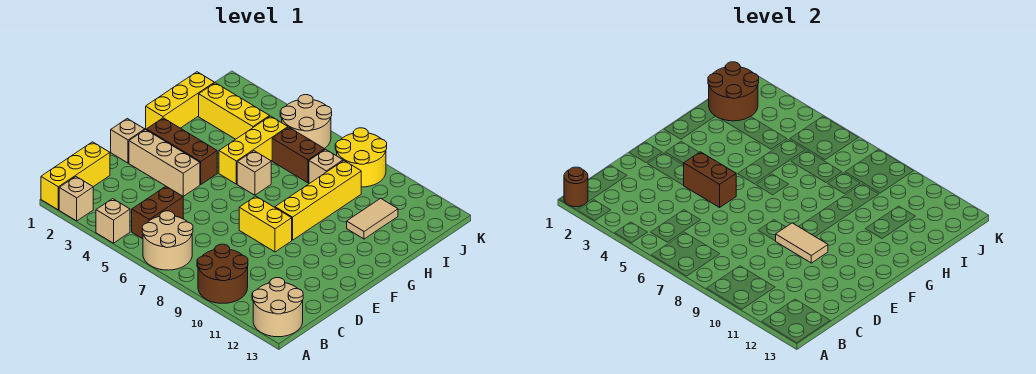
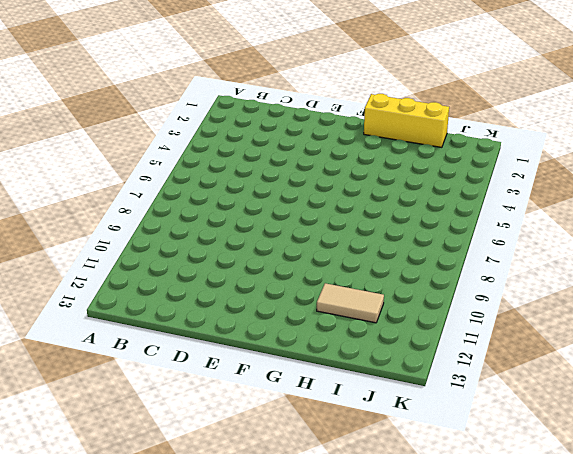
none -> yellow brick A1:C1 level 1
none -> tan brick A2 level 1
none -> tan brick A4 level 1

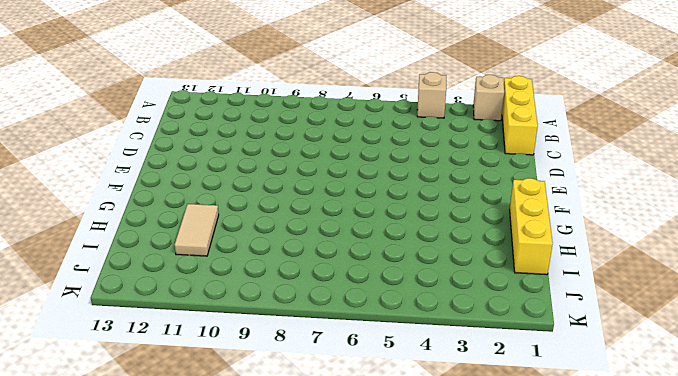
none -> tan round brick A6:B7 level 1
none -> brown round brick A9:B10 level 1
none -> tan round brick A12:B13 level 1

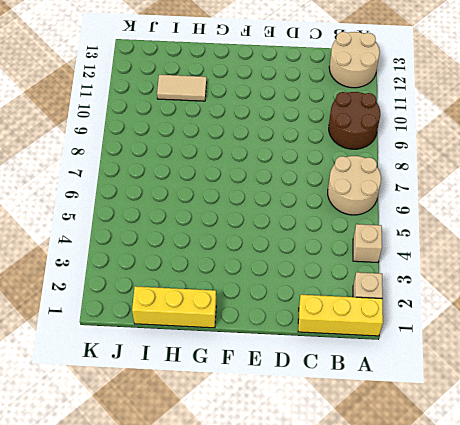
none -> brown brick B5:C5 level 1
none -> tan brick E1 level 1
none -> tan brick E2:E4 level 1

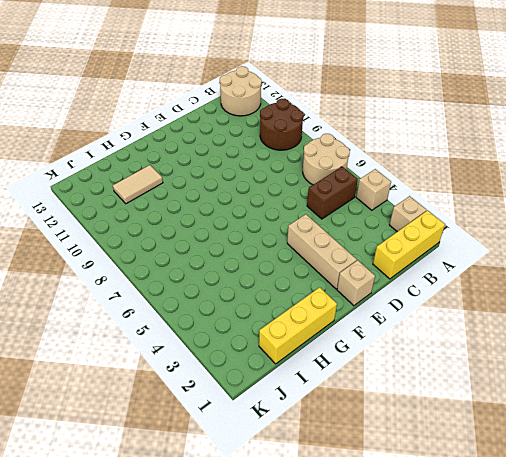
none -> yellow brick E8:E9 level 1
none -> brown brick F2:F4 level 1
none -> yellow brick F9:I9 level 1

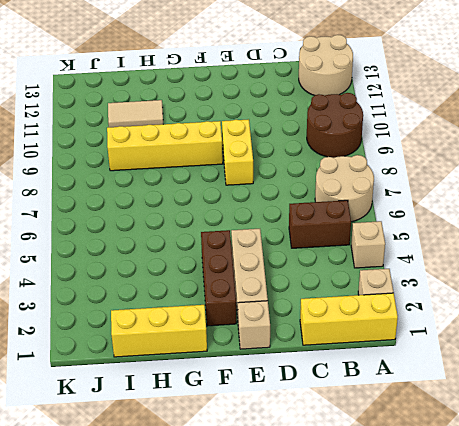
none -> yellow brick G5:I5 level 1
none -> tan brick G6 level 1
none -> yellow brick I2:I4 level 1

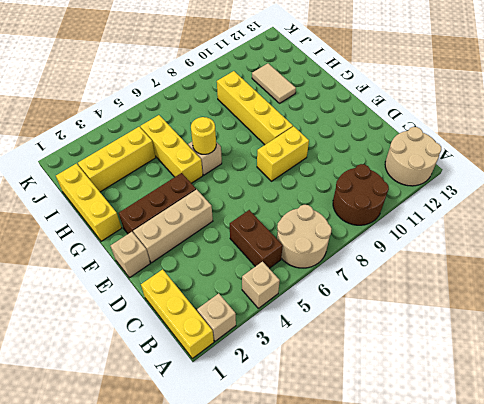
yellow round brick G6 level 2 -> none
none -> brown brick I6:I7 level 1
none -> tan brick I8 level 1
none -> tan round brick J5:K6 level 1

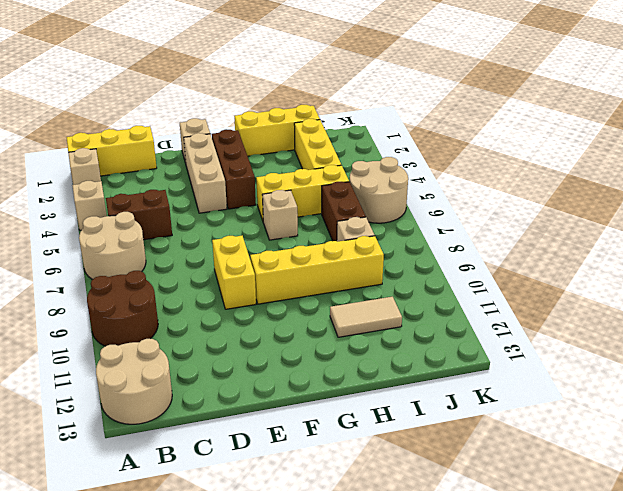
none -> yellow round brick J8:K9 level 1
none -> brown round brick A1 level 2
none -> brown brick E4:E5 level 2

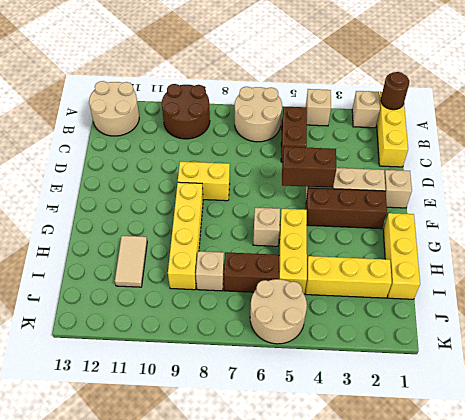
none -> yellow round brick J8:K9 level 1
none -> tan tile E9:E10 level 2
none -> brown round brick I1:J2 level 2

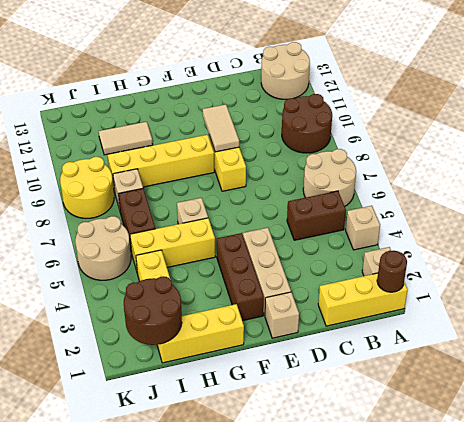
none -> brown brick E4:E5 level 2

